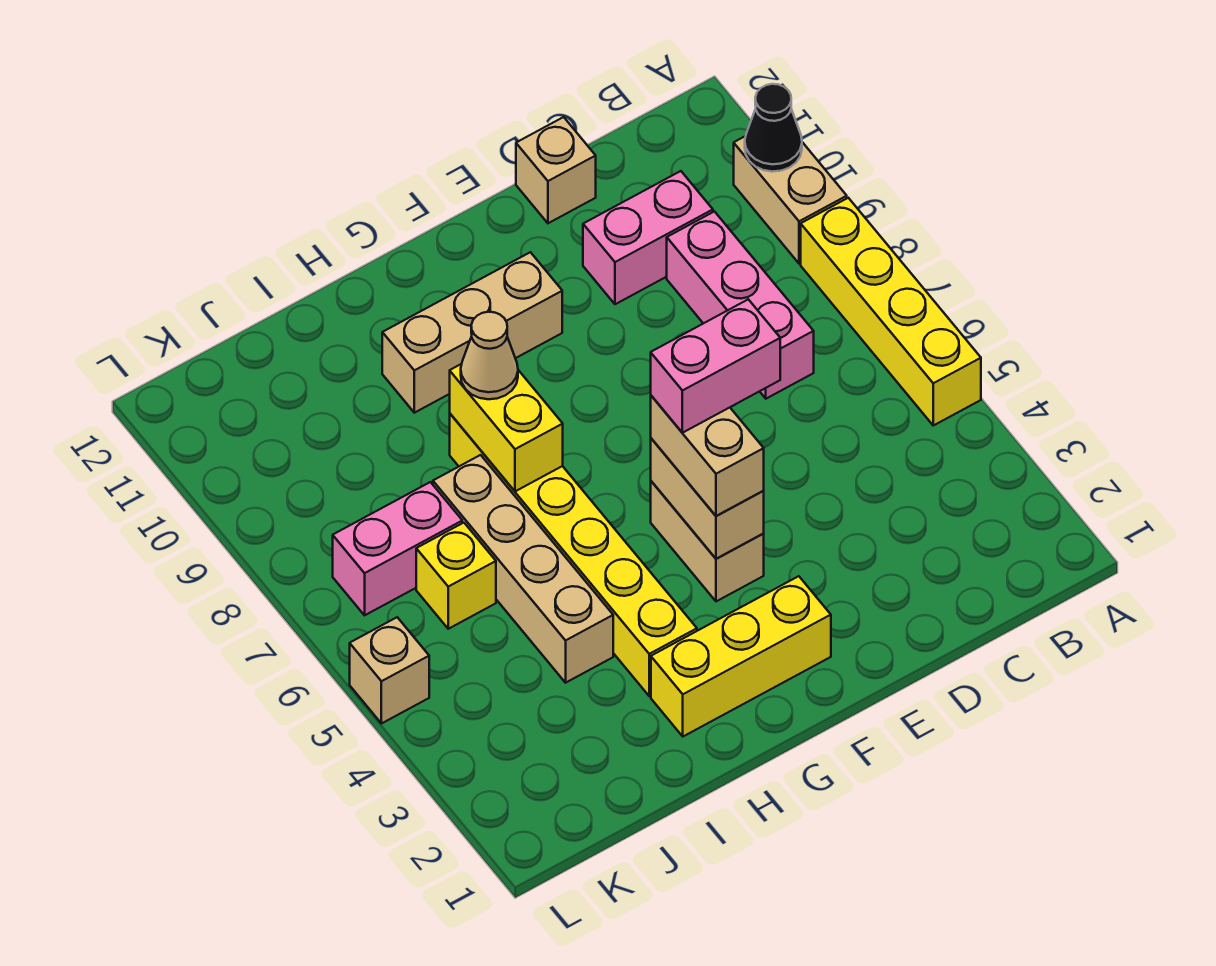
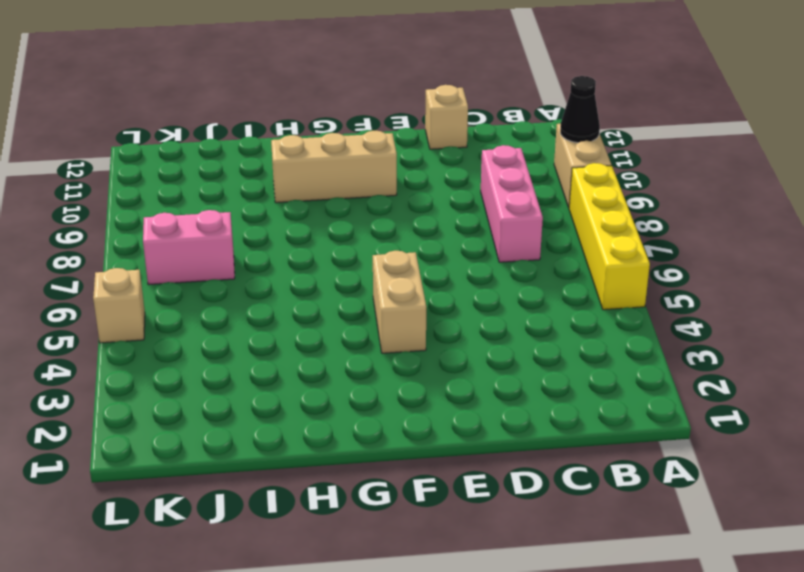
none -> pink brick C10:D10 level 1
none -> yellow brick F2:H2 level 1
none -> yellow brick H3:H8 level 1

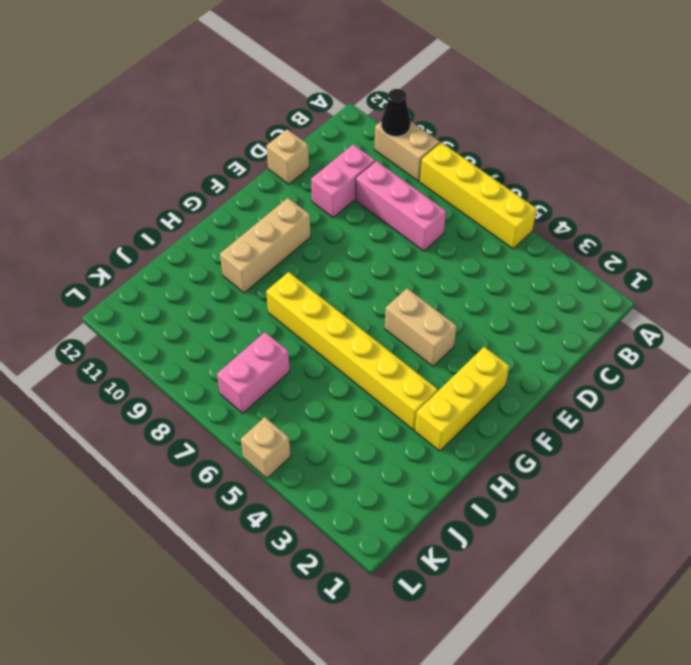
none -> tan brick I4:I7 level 1
none -> yellow brick J6 level 1
none -> tan brick F4:F5 level 2

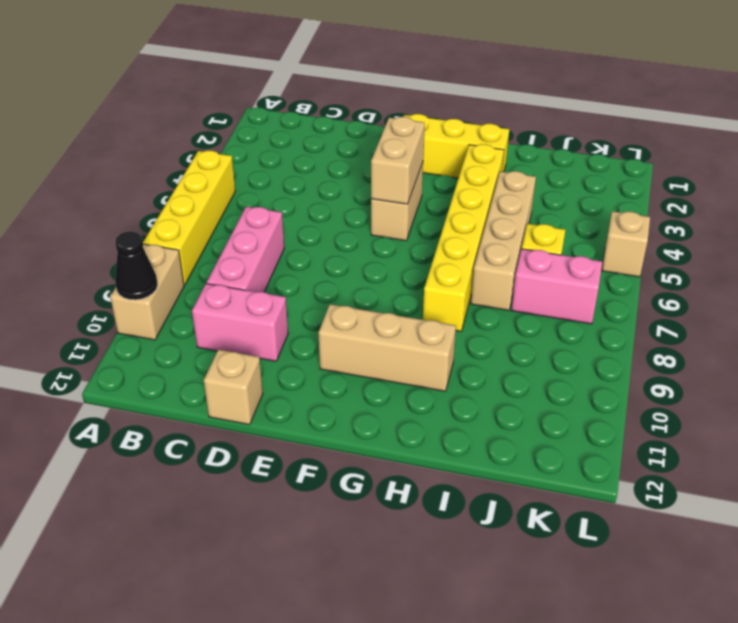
none -> yellow brick H7:H8 level 2
none -> tan brick F4:F5 level 3
none -> tan cone H8 level 3

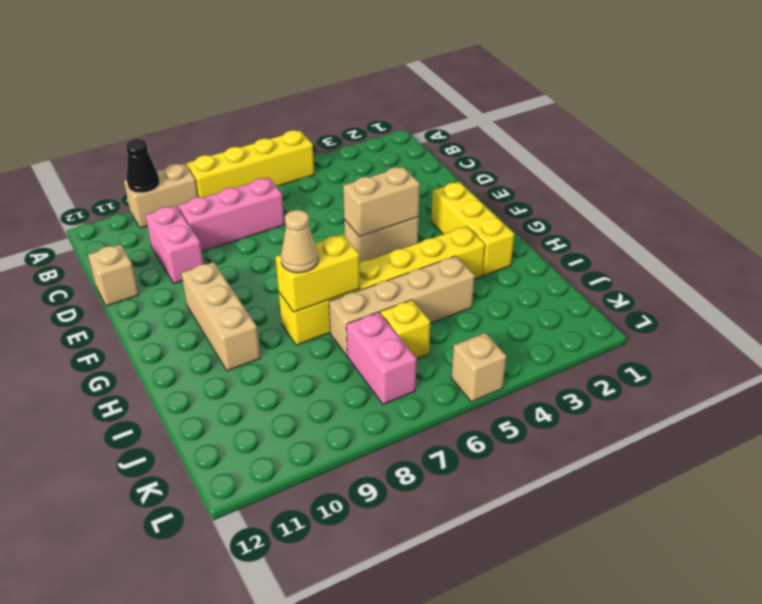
none -> tan brick F4:F5 level 3
none -> pink brick E5:F5 level 4

